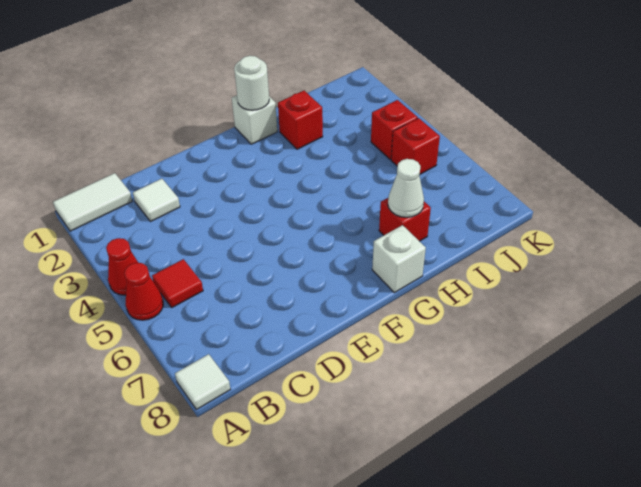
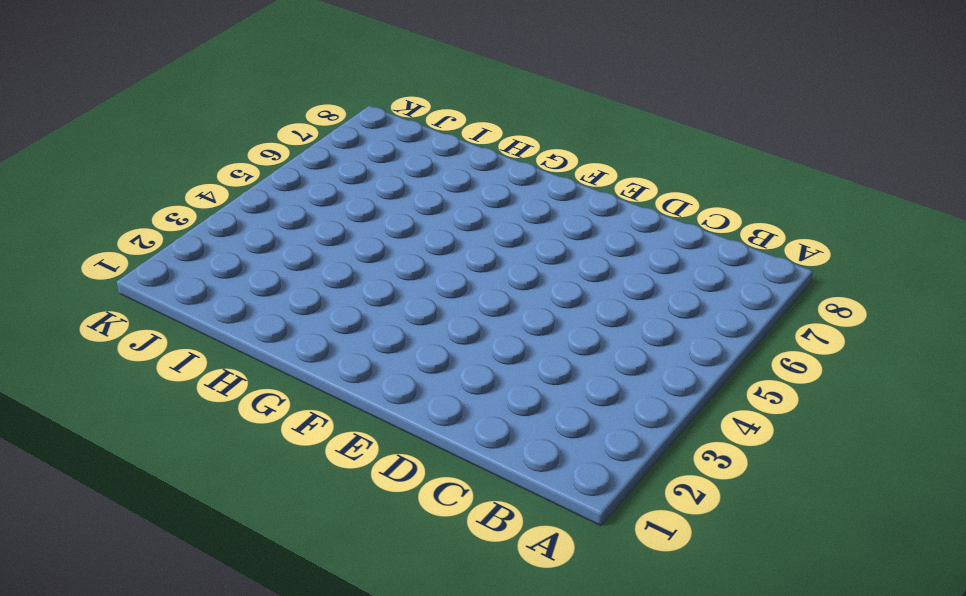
none -> white tile A1:B1 level 1
none -> red cone A4 level 1
none -> red cone A5 level 1

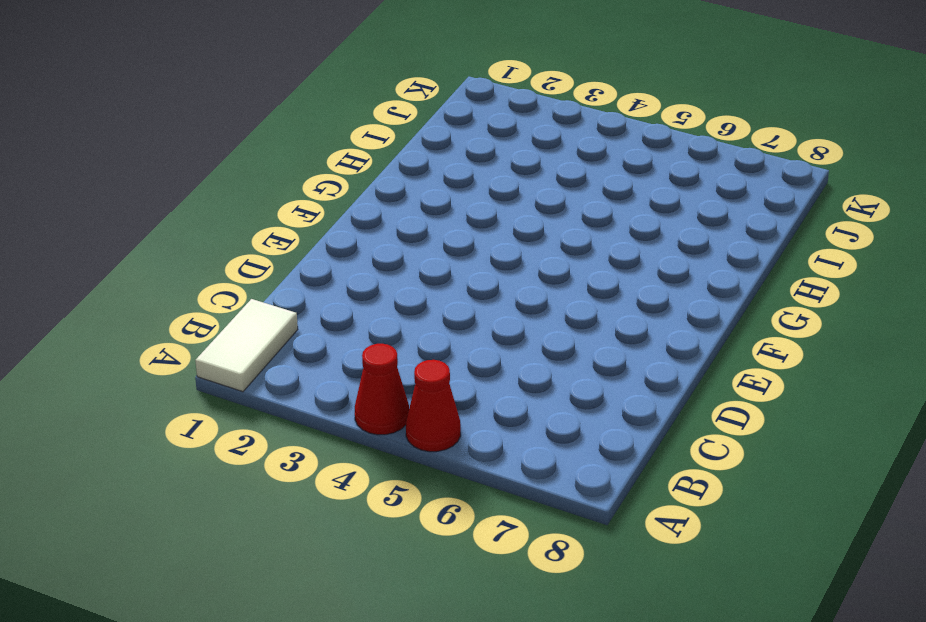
none -> white tile A8 level 1
none -> red tile B5 level 1
none -> white tile C2 level 1

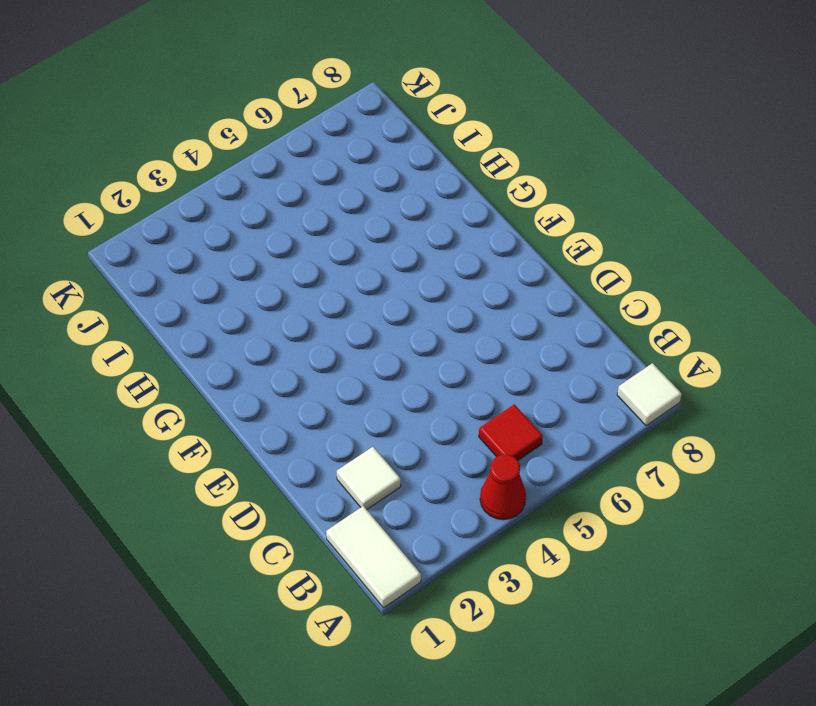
none -> red cone A5 level 1
none -> white brick G1 level 1
none -> white brick G8 level 1

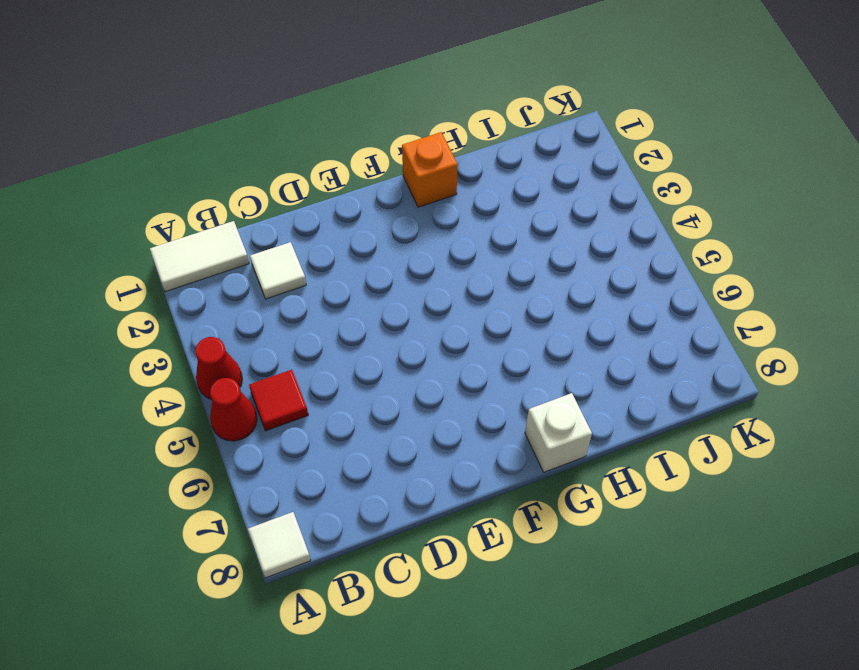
orange brick G1 level 1 -> white brick G1 level 1
none -> red brick H2 level 1
none -> red brick H7 level 1
none -> red brick J4 level 1

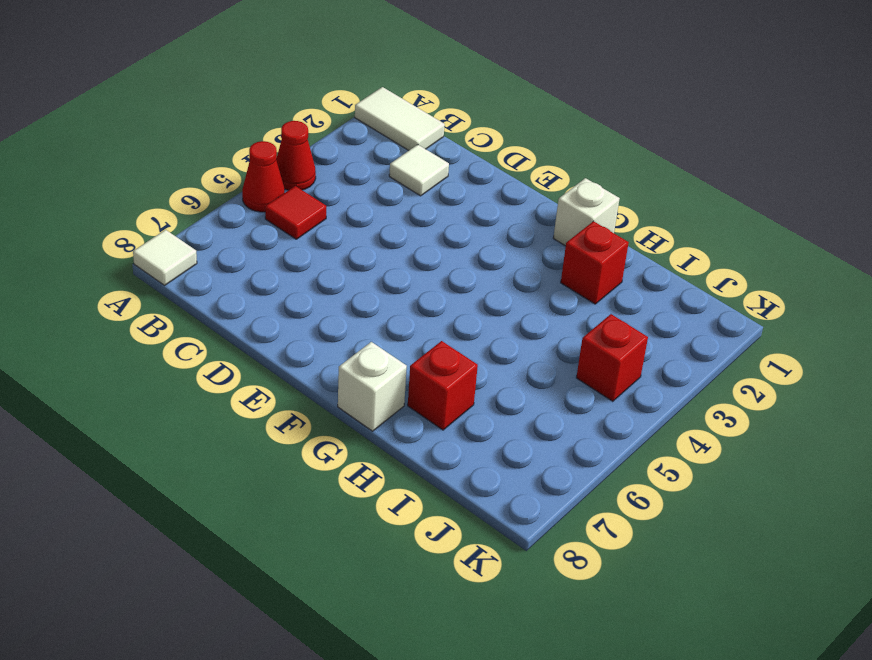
none -> red brick J5 level 1
none -> white round brick G1 level 2
none -> white cone H7 level 2

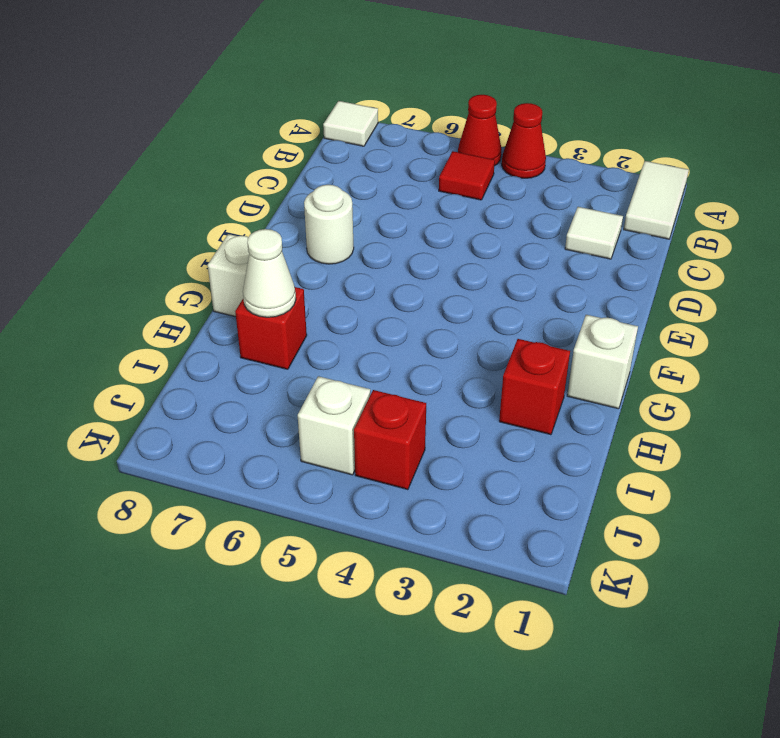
white round brick E7 level 1 -> white round brick G1 level 2
white brick J5 level 1 -> red brick J5 level 1

